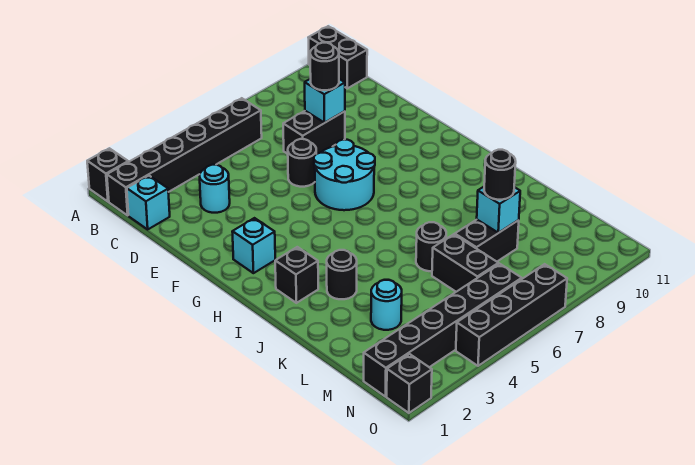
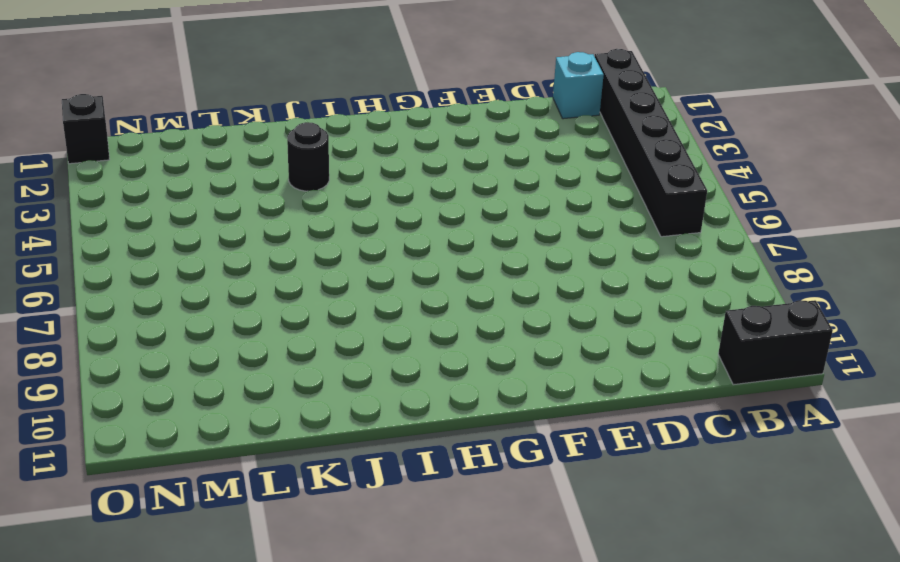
none -> black brick A1 level 1
none -> cyan round brick D3 level 1
none -> black brick D7:D8 level 1

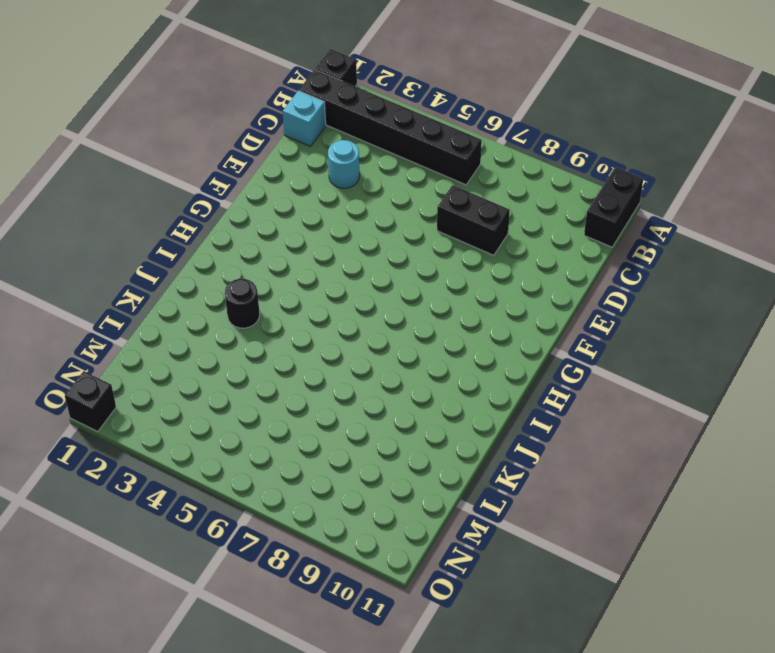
none -> black round brick E6 level 1
none -> cyan round brick F6:G7 level 1
none -> cyan brick G2 level 1

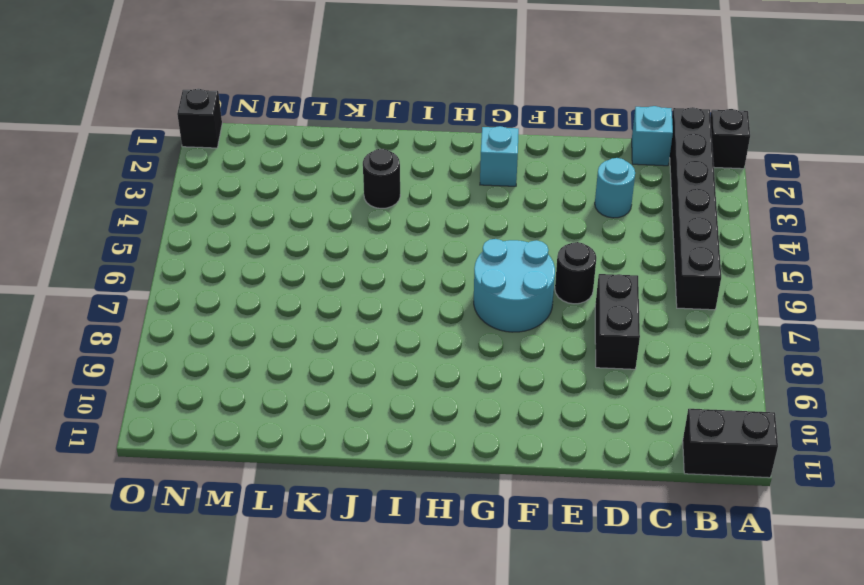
none -> black brick I2 level 1
none -> black round brick K6 level 1
none -> cyan round brick L3 level 1

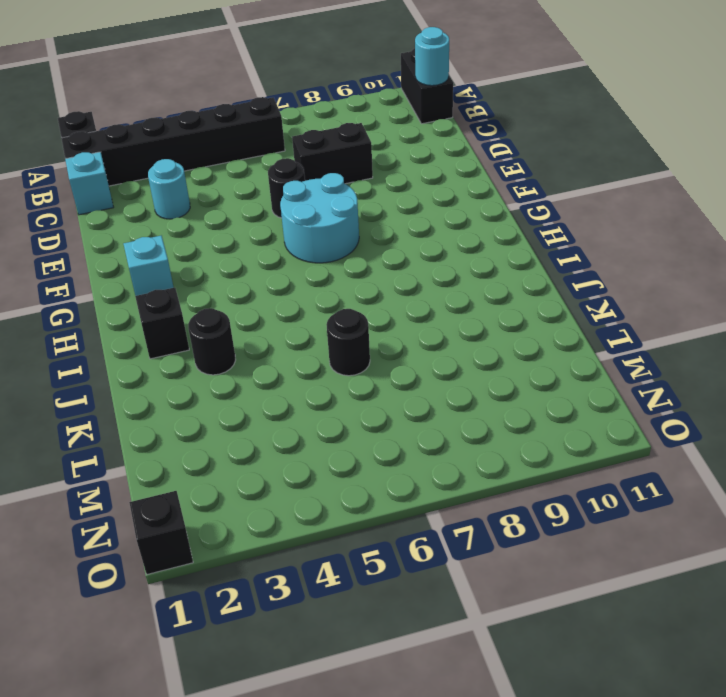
cyan round brick B11 level 2 -> cyan round brick L3 level 1
none -> black brick L6:M6 level 1
none -> black brick L7:L8 level 1
none -> black brick N1:N6 level 1

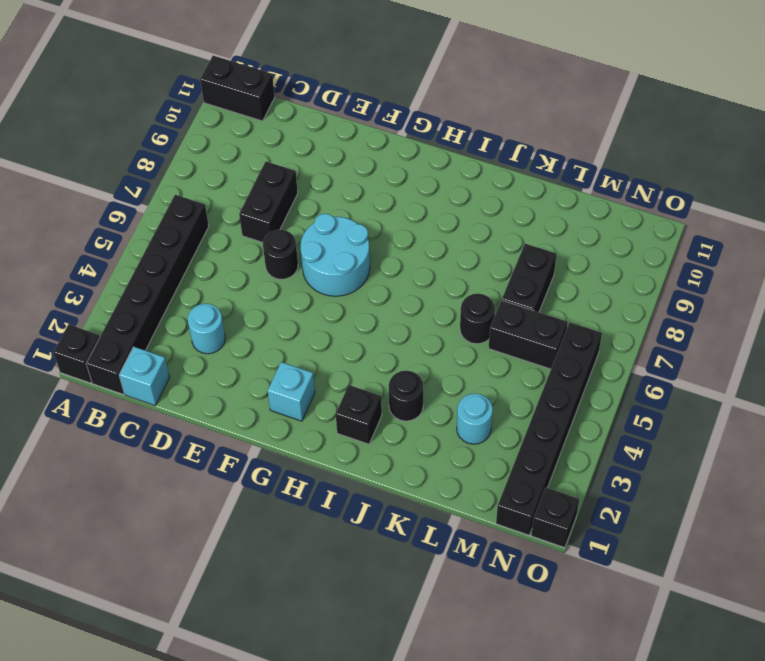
none -> black brick O4:O7 level 1
none -> cyan brick D8 level 2
none -> cyan brick L8 level 2

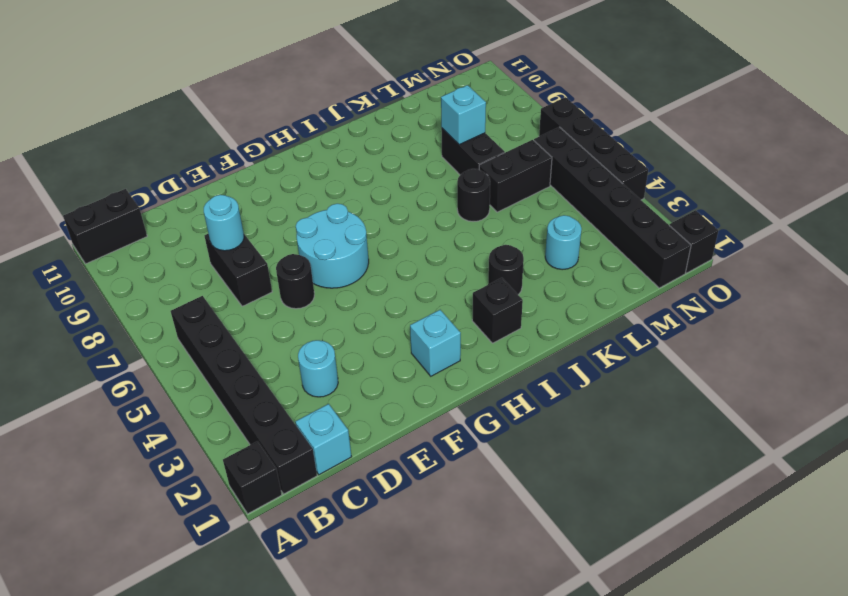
cyan round brick D8 level 2 -> cyan brick D8 level 2
none -> black round brick D8 level 3
none -> black round brick L8 level 3

